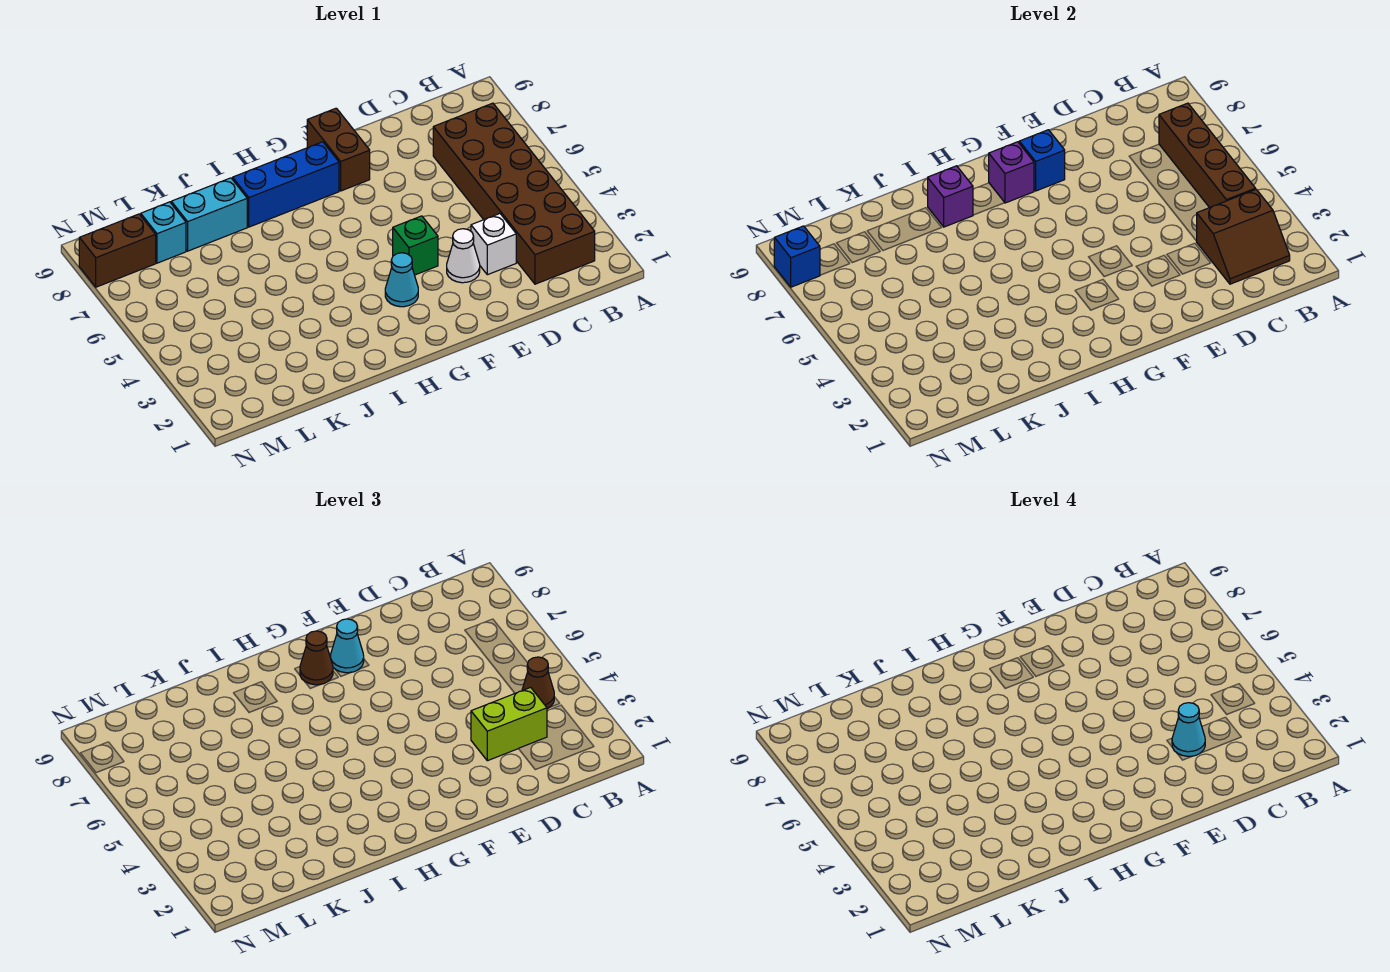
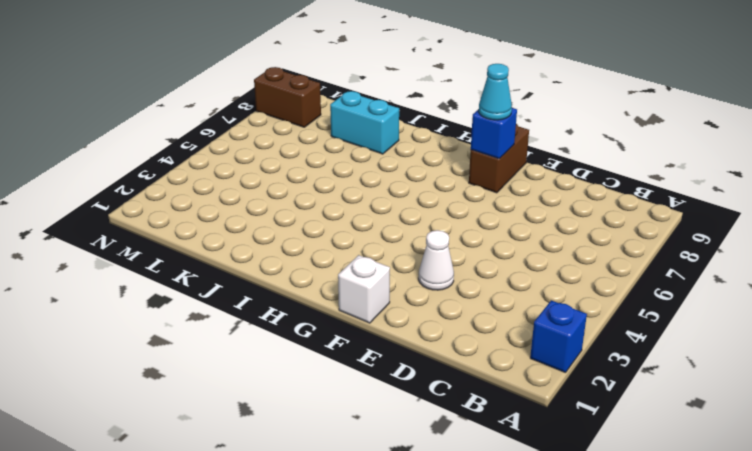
blue brick A2 level 1 -> blue brick N8 level 2
white brick F1 level 1 -> white brick D3 level 1
none -> brown brick B2:C7 level 1
none -> green brick F4 level 1
none -> cyan cone G3 level 1

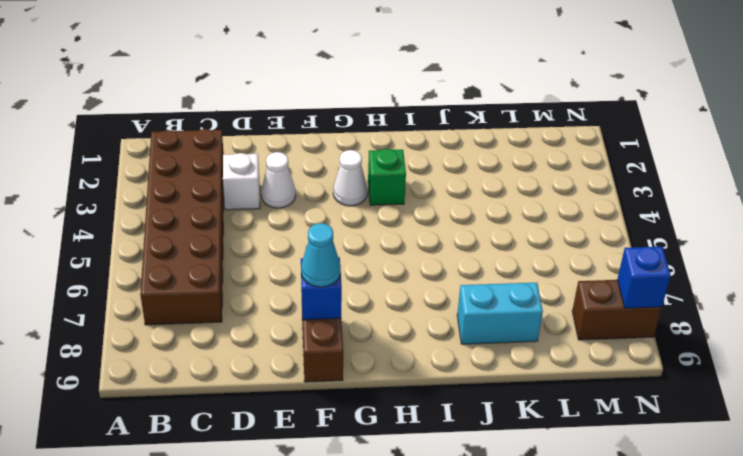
white cone G3 level 1 -> cyan cone G3 level 1
green brick H3 level 1 -> green brick F4 level 1
none -> blue brick G8:I8 level 1
none -> cyan brick L8 level 1
none -> brown slope B2:C3 level 2 top 3

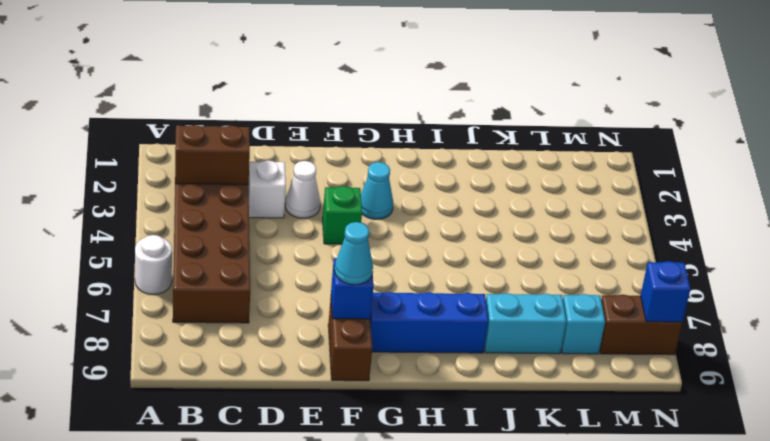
white round brick A6 level 1 -> none
none -> brown brick B4:B7 level 2
none -> purple brick G8 level 2
none -> purple brick I8 level 2

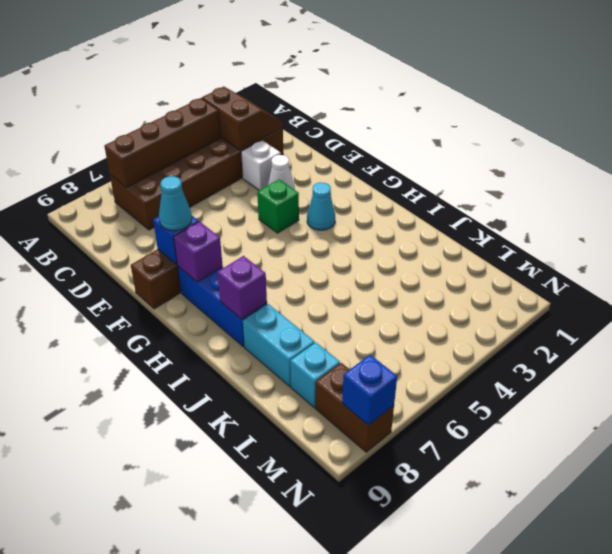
none -> brown cone B4 level 3
none -> lime brick C3:D3 level 3
none -> brown cone G8 level 3

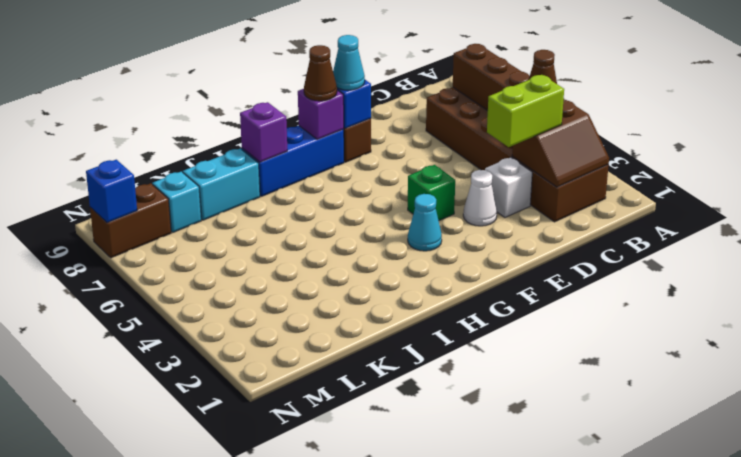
none -> cyan cone D3 level 4

